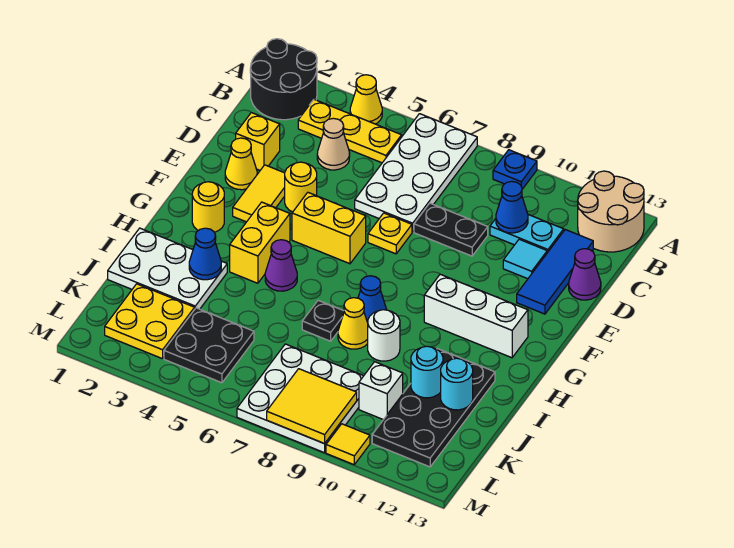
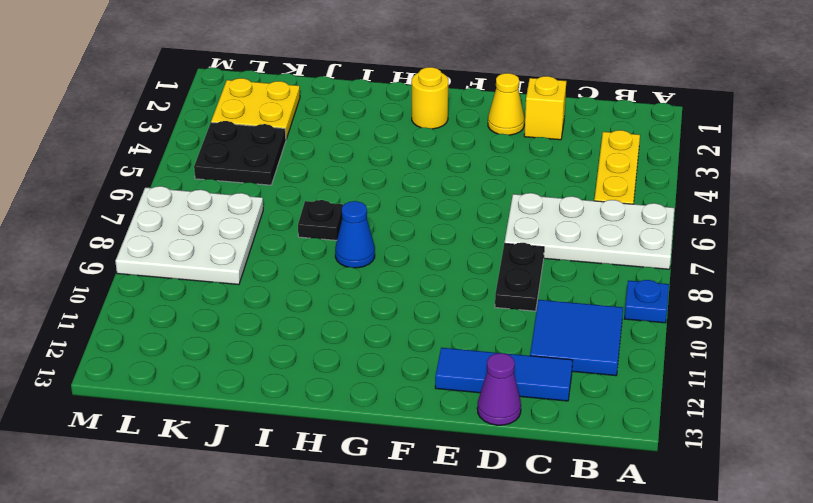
blue tile B10:C11 level 1 -> cyan plate C10:C11 level 1
none -> black round brick A1:B2 level 1
none -> yellow cone A4 level 1
none -> tan round brick A12:B13 level 1
none -> tan cone C4 level 1

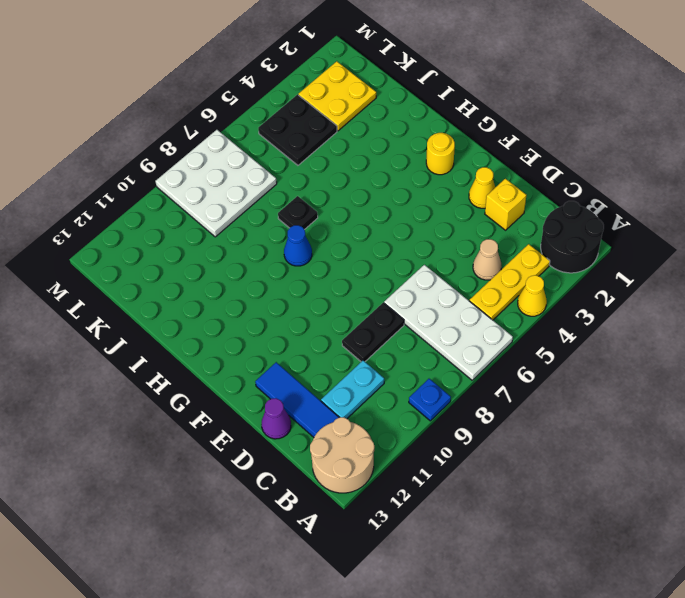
none -> cyan tile D11 level 1
none -> yellow tile E3:F3 level 1
none -> yellow round brick E4 level 1
none -> yellow plate E7 level 1

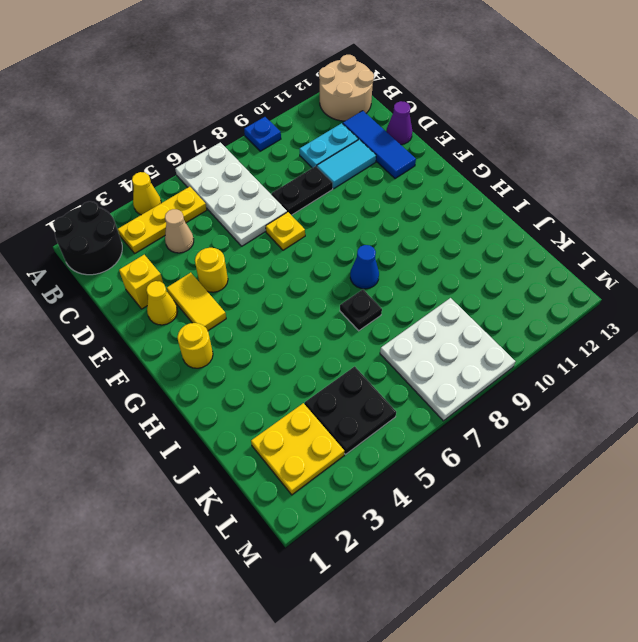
cyan tile D10:D11 level 1 -> cyan tile D11 level 1
none -> yellow brick F5:F6 level 1
none -> yellow brick G4:H4 level 1
none -> white brick G10:G12 level 1
none -> purple cone H5 level 1

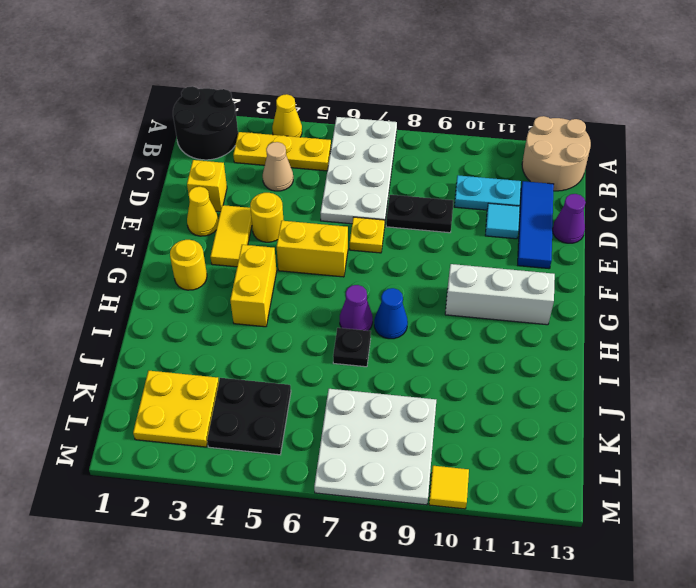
purple cone H7 level 1 -> purple cone H5 level 1
none -> blue plate A9 level 1
none -> white plate I1:J3 level 1
none -> yellow cone I8 level 1
none -> white round brick I9 level 1

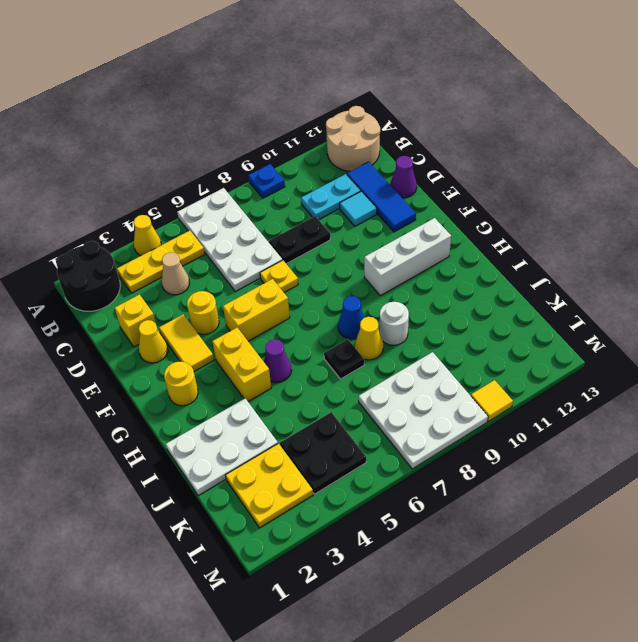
none -> black plate I11:L12 level 1
none -> white brick K10 level 1
none -> blue cone C10 level 2
none -> blue cone I3 level 2

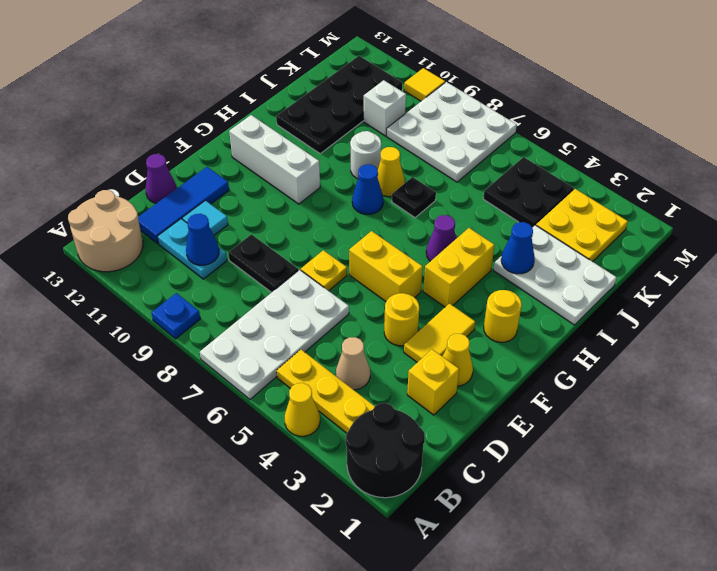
none -> cyan round brick J11 level 2
none -> cyan round brick J12 level 2
none -> yellow tile L8:M9 level 2

